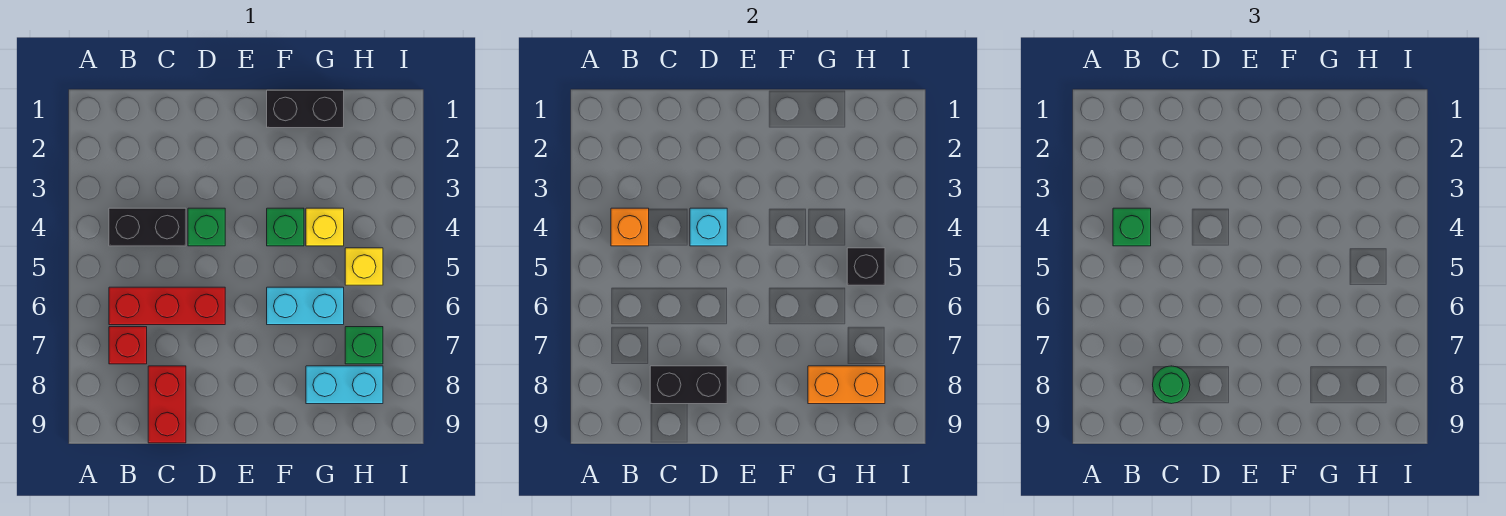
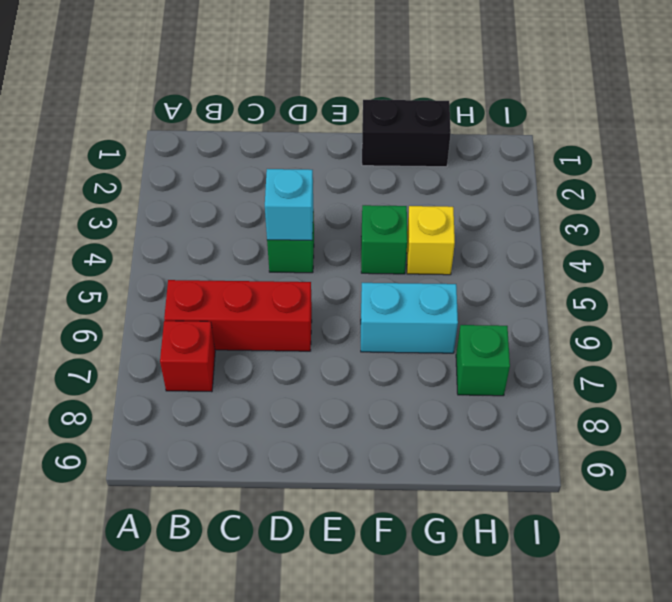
none -> black brick B4:C4 level 1
none -> red brick C8:C9 level 1
none -> cyan brick G8:H8 level 1

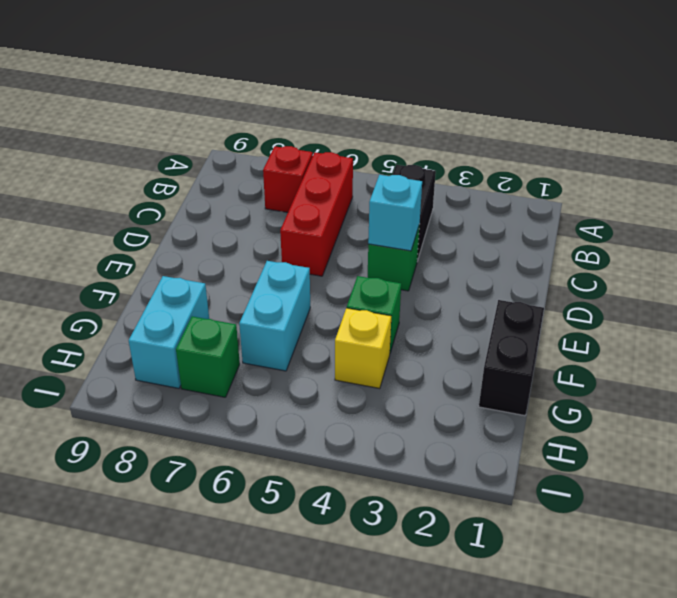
none -> red brick C8:C9 level 1
none -> yellow brick H5 level 1
none -> orange brick B4 level 2

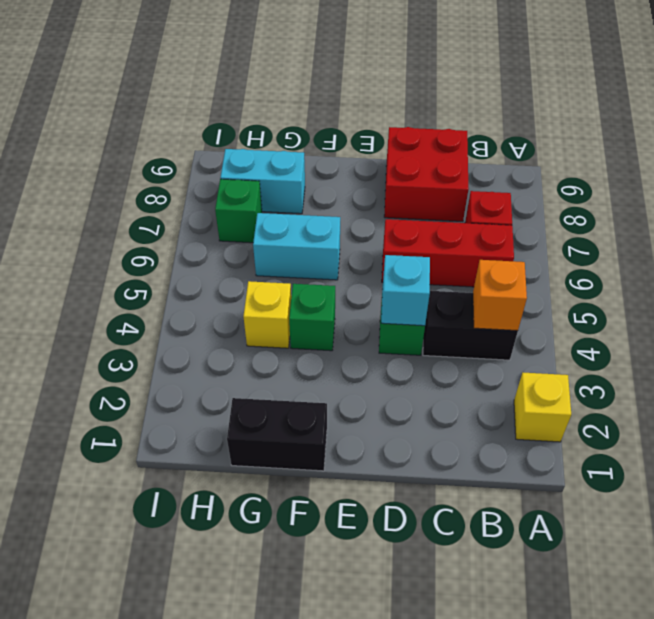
yellow brick A2 level 1 -> yellow brick H5 level 1
red brick C8:D9 level 1 -> red brick C8:C9 level 1
none -> black brick C8:D8 level 2
none -> orange brick G8:H8 level 2
none -> black brick H5 level 2

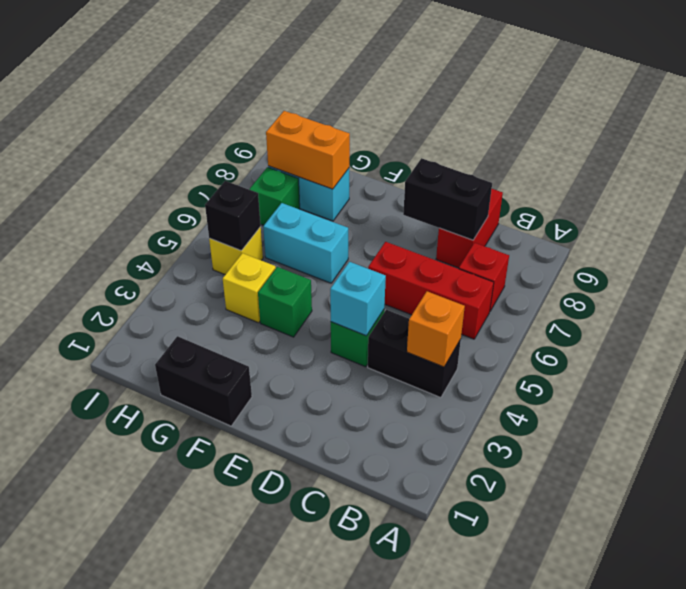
none -> green brick B4 level 3
none -> green round brick C8 level 3

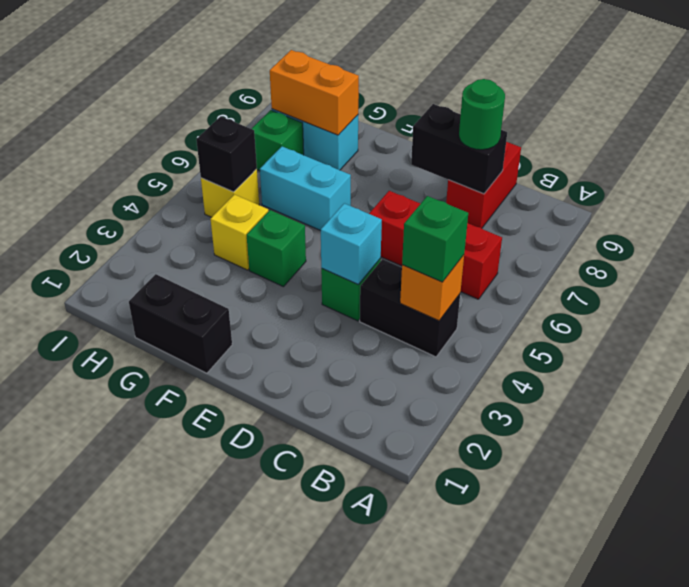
none -> red brick B7 level 1

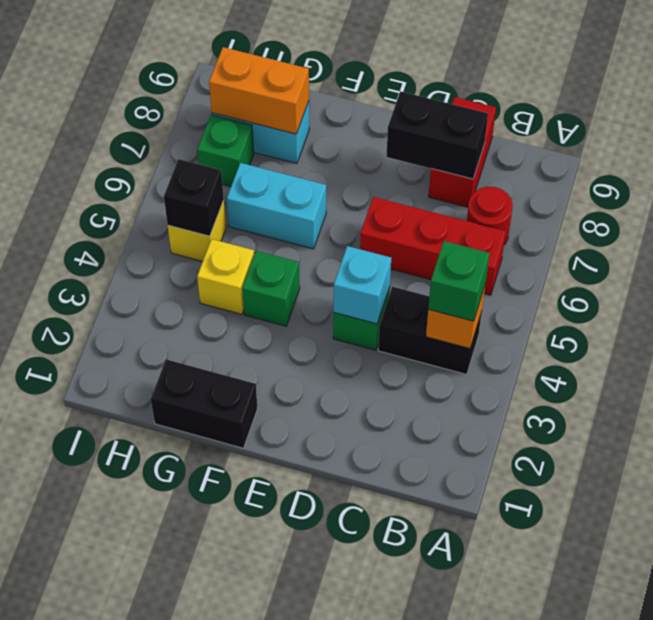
red round brick B7 level 1 -> red brick B7 level 1
none -> green round brick C8 level 3

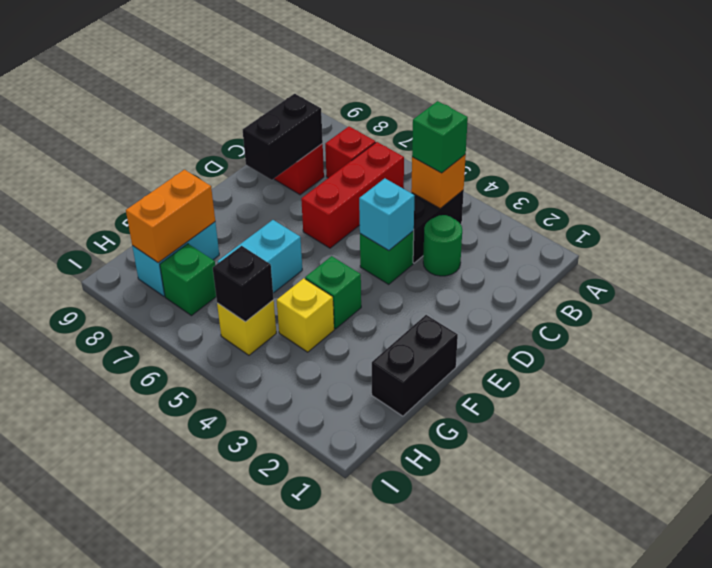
green round brick C3 level 1 -> green round brick C8 level 3

